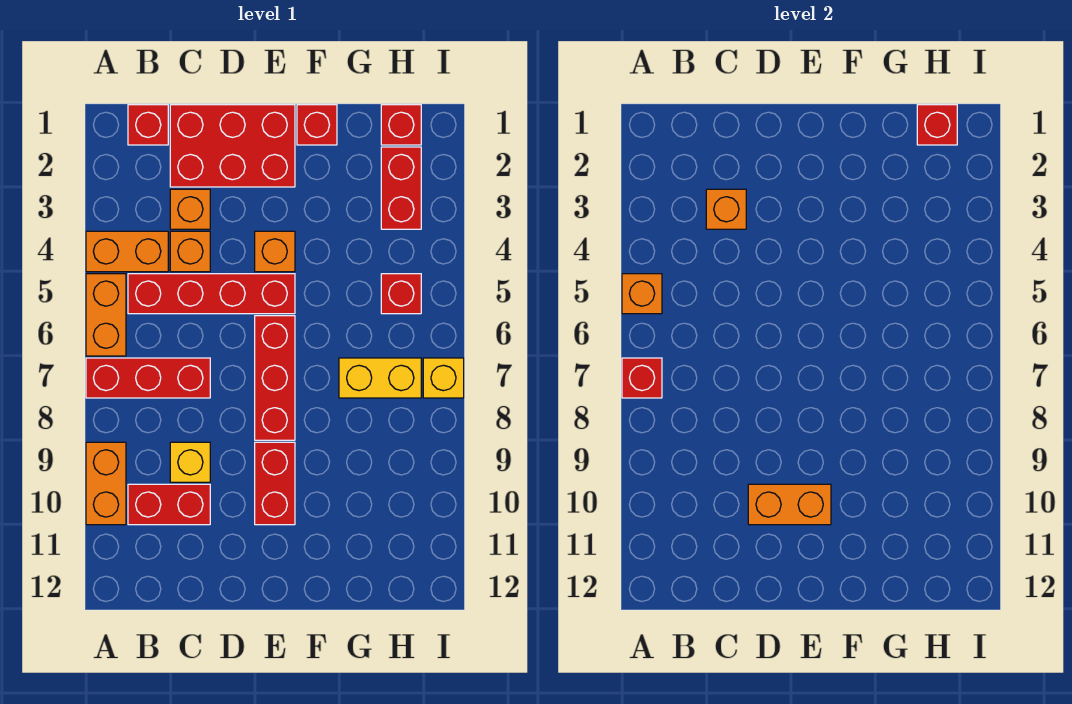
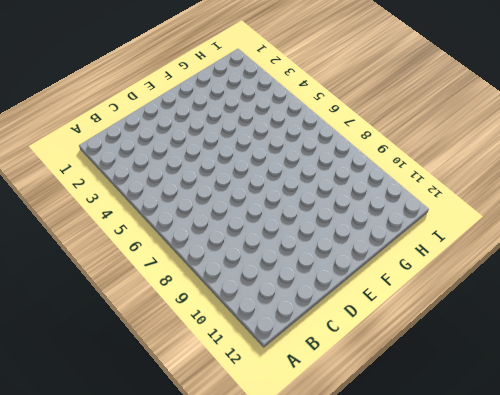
none -> orange brick A4:B4 level 1
none -> orange brick A5:A6 level 1
none -> red brick A7:C7 level 1

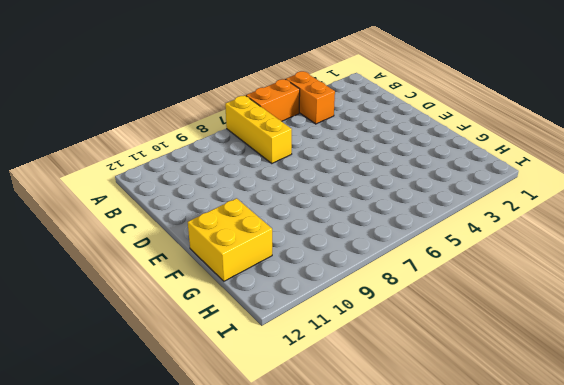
yellow brick A7:C7 level 1 -> red brick A7:C7 level 1
yellow brick F11:G12 level 1 -> none
none -> orange brick A9:A10 level 1
none -> red brick B1 level 1
none -> red brick B5:E5 level 1

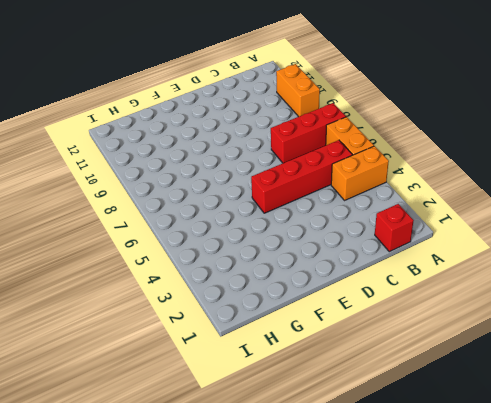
none -> red brick B10:C10 level 1
none -> red brick C1:E2 level 1
none -> orange brick C3 level 1

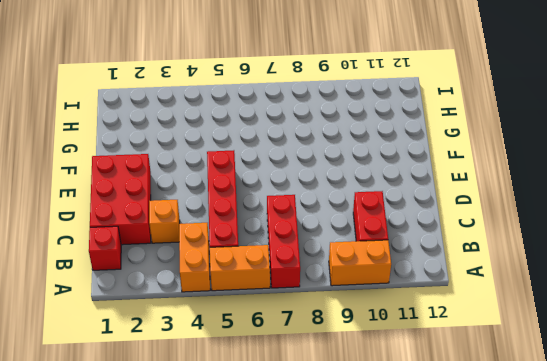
none -> orange brick C4 level 1
none -> yellow brick C9 level 1
none -> orange brick E4 level 1

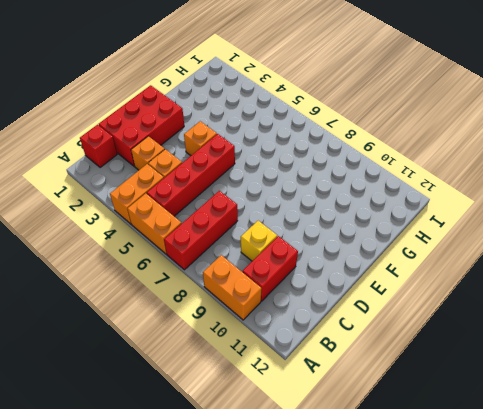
none -> red brick E6:E8 level 1
none -> red brick E9:E10 level 1
none -> red brick F1 level 1

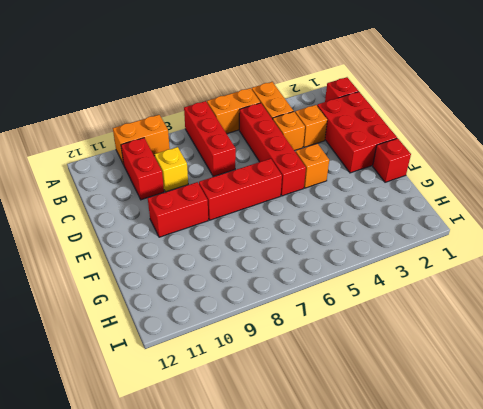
none -> yellow brick G7:H7 level 1
none -> red brick H1 level 1
none -> red brick H2:H3 level 1

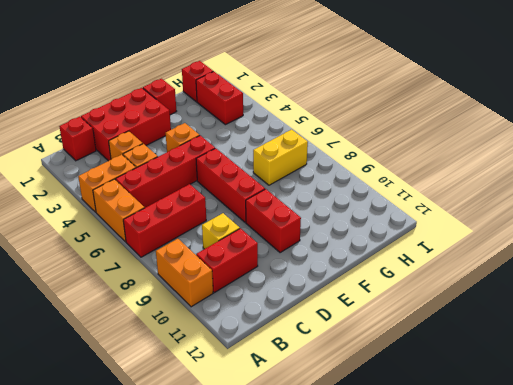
none -> red brick H5 level 1
none -> yellow brick I7 level 1
none -> orange brick A5 level 2

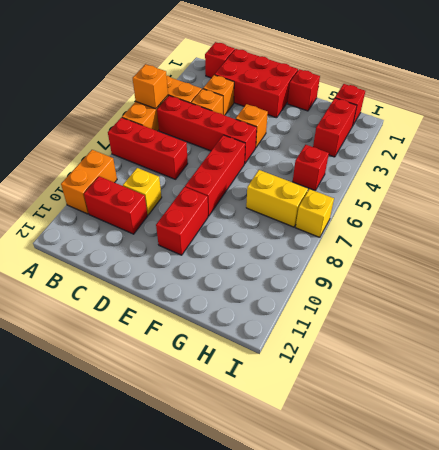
none -> red brick A7 level 2
none -> orange brick C3 level 2
none -> orange brick D10:E10 level 2

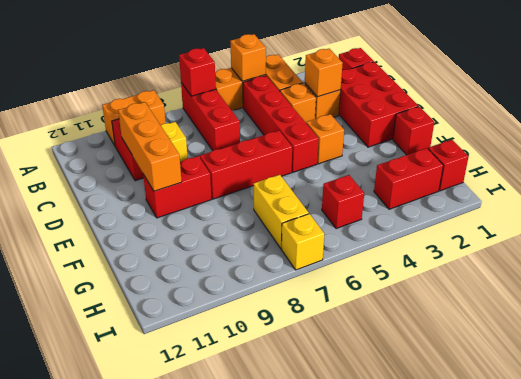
orange brick C10:E10 level 2 -> orange brick D10:E10 level 2
none -> red brick H1 level 2

